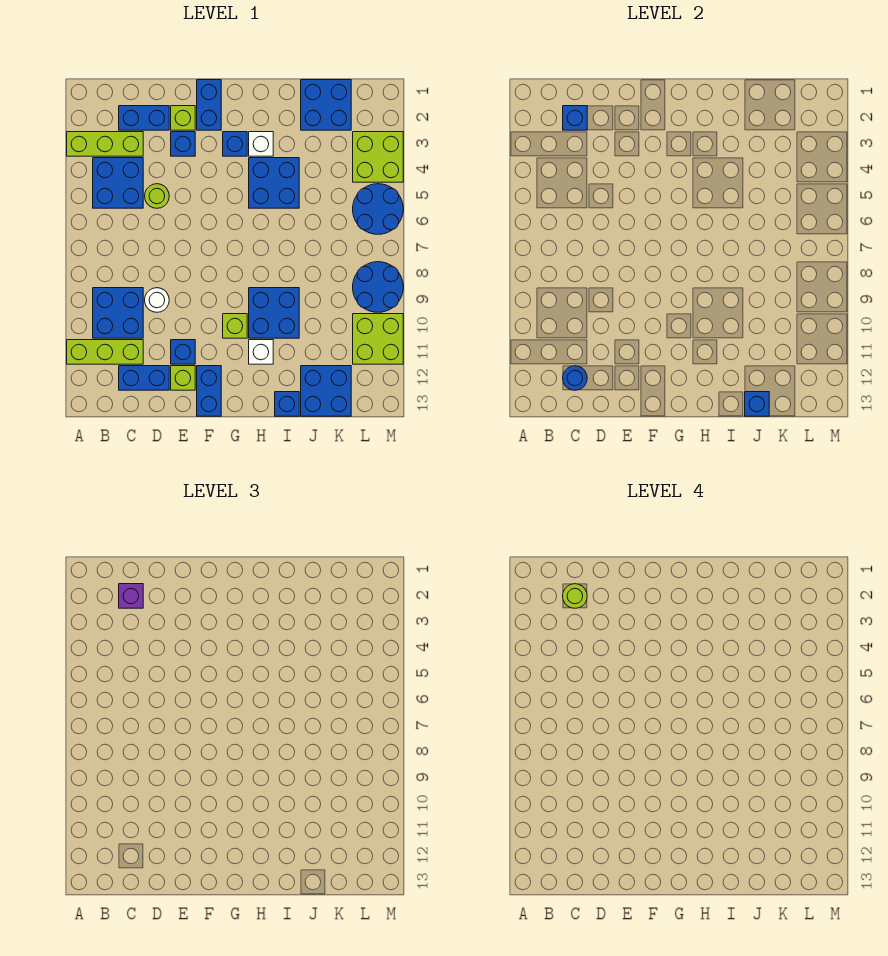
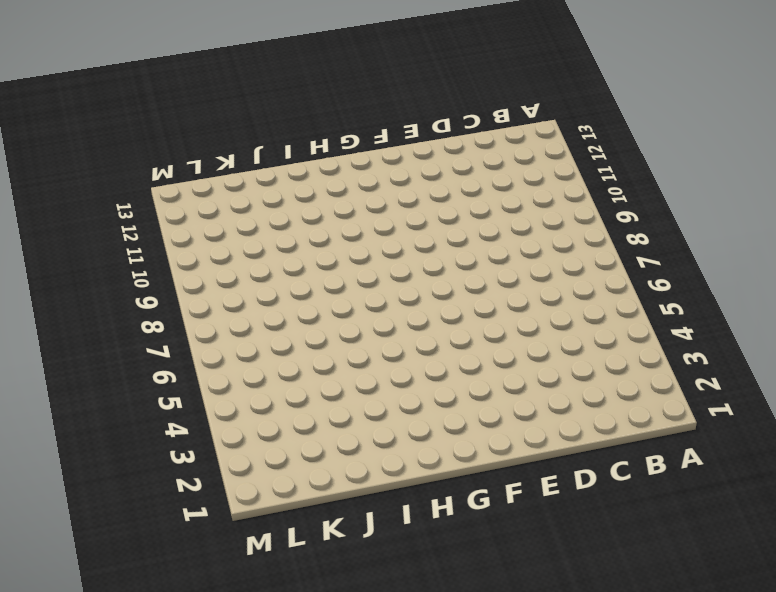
none -> lime brick A3:C3 level 1
none -> lime brick A11:C11 level 1
none -> blue brick B4:C5 level 1
none -> blue brick B9:C10 level 1

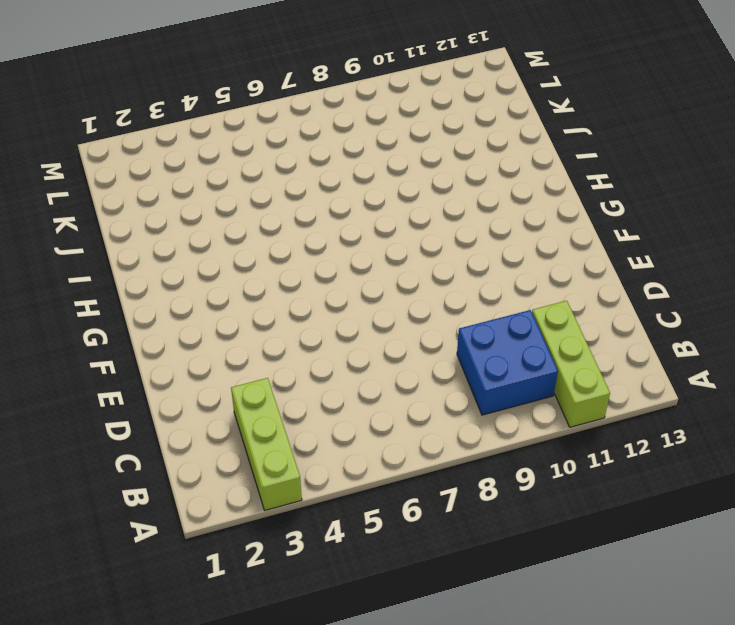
none -> blue brick B4:C5 level 1
none -> blue brick C2:D2 level 1
none -> blue brick C12:D12 level 1
none -> lime round brick D5 level 1

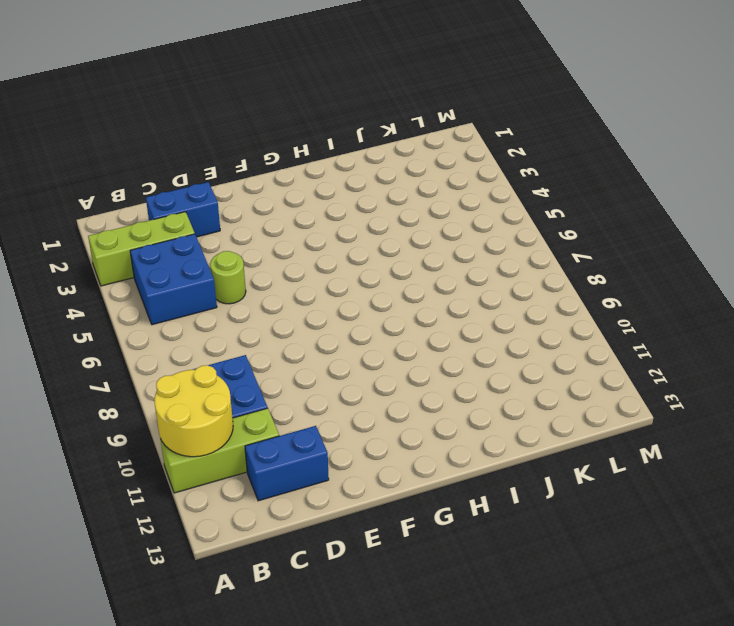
yellow round brick A10:B11 level 2 -> none
none -> white round brick D9 level 1
none -> lime brick E2 level 1
none -> blue brick E3 level 1
none -> blue brick E11 level 1

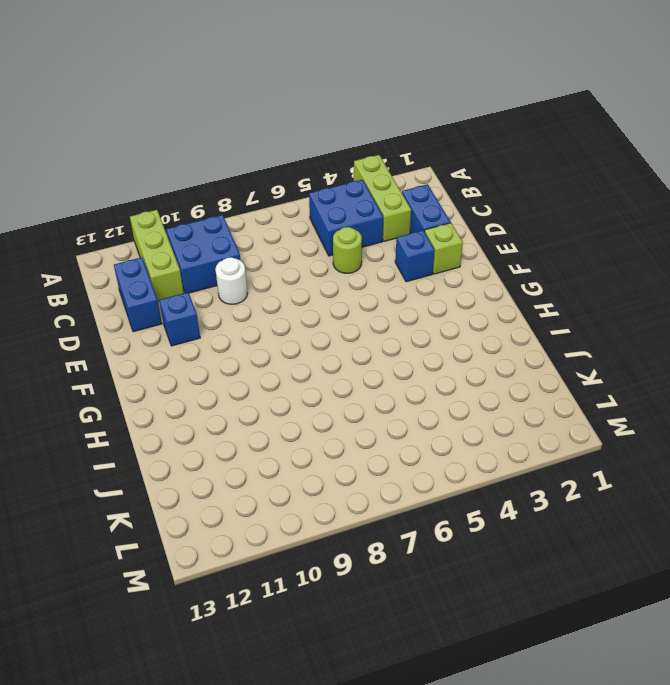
none -> lime brick E12 level 1
none -> blue brick F1:F2 level 1
none -> blue brick F12:F13 level 1
none -> blue brick G3 level 1

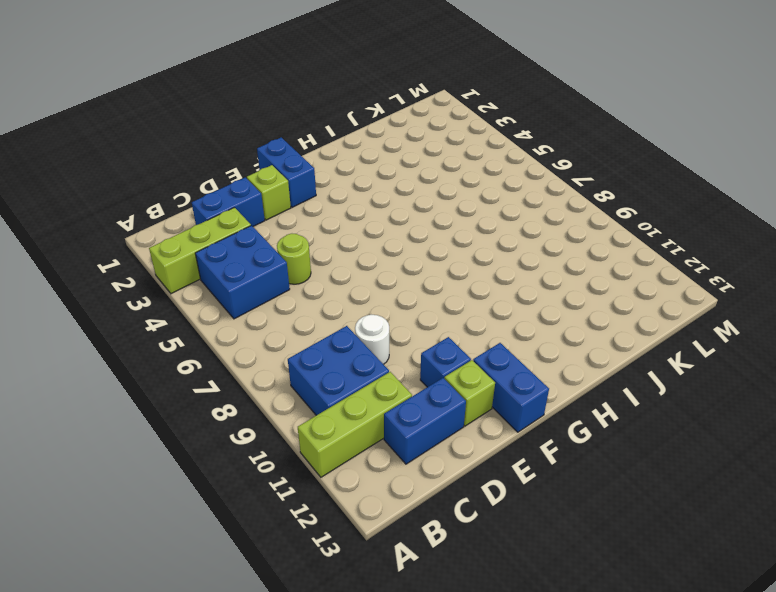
none -> blue brick E3 level 1
none -> blue brick G3 level 1
none -> lime brick G10 level 1
none -> white brick H3 level 1

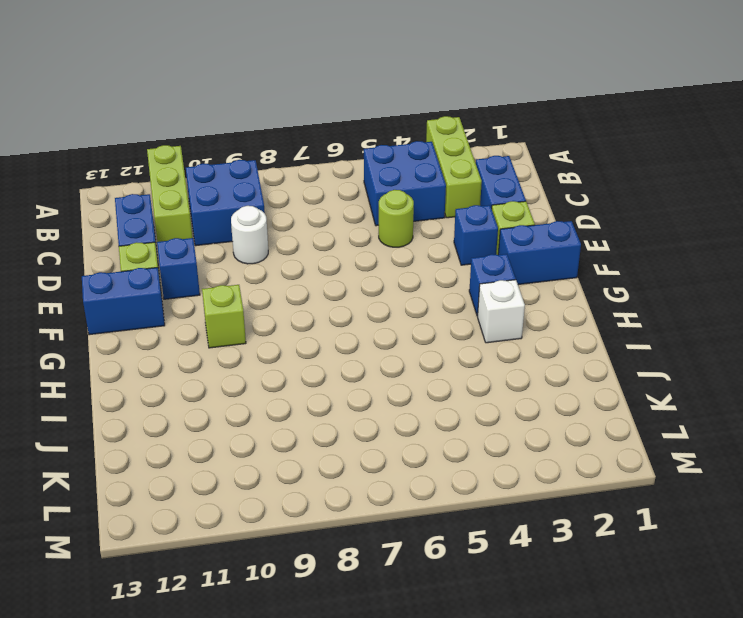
none -> blue brick H4:I5 level 1
none -> blue brick H9:I10 level 1
none -> white brick H11 level 1
none -> blue brick I13 level 1

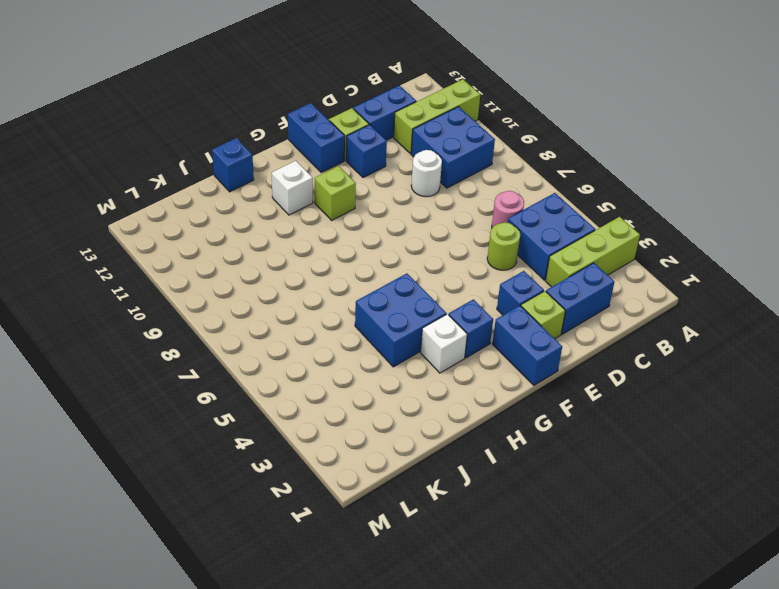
pink round brick C6 level 1 -> none
none -> blue brick H9:I10 level 1
none -> blue brick J1:K2 level 1
none -> blue brick J12:K13 level 1
none -> lime brick L3:M4 level 1

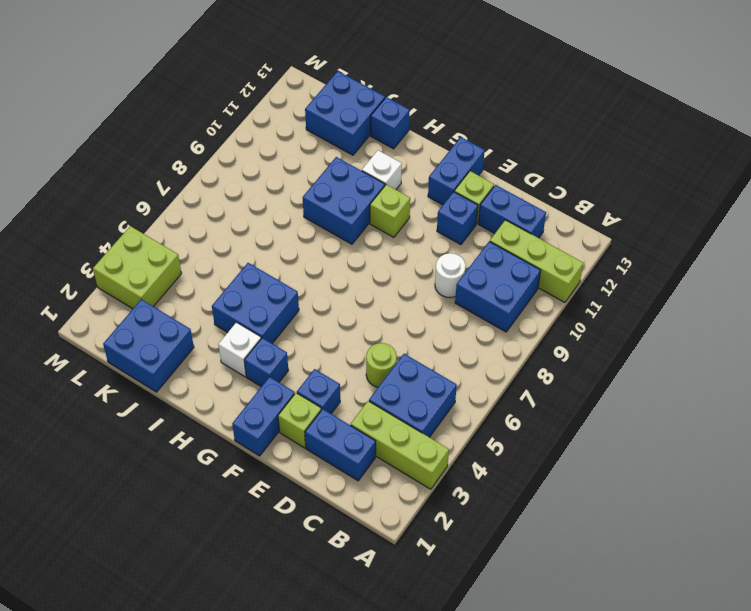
none -> blue round brick L5:M6 level 1
none -> blue round brick L8:M9 level 1
none -> lime brick L10:M11 level 1
none -> blue brick C2 level 2

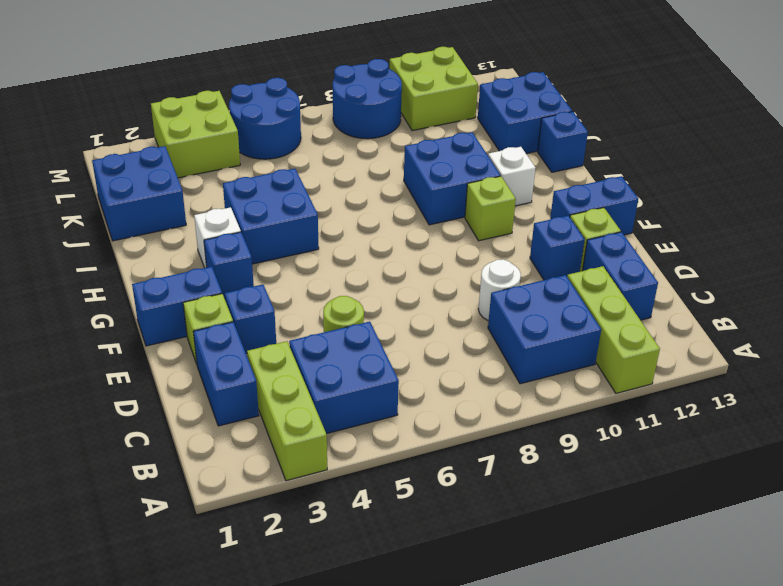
none -> blue brick C2 level 2
none -> blue round brick C12 level 2
none -> blue brick J13 level 2
none -> purple brick C2 level 3

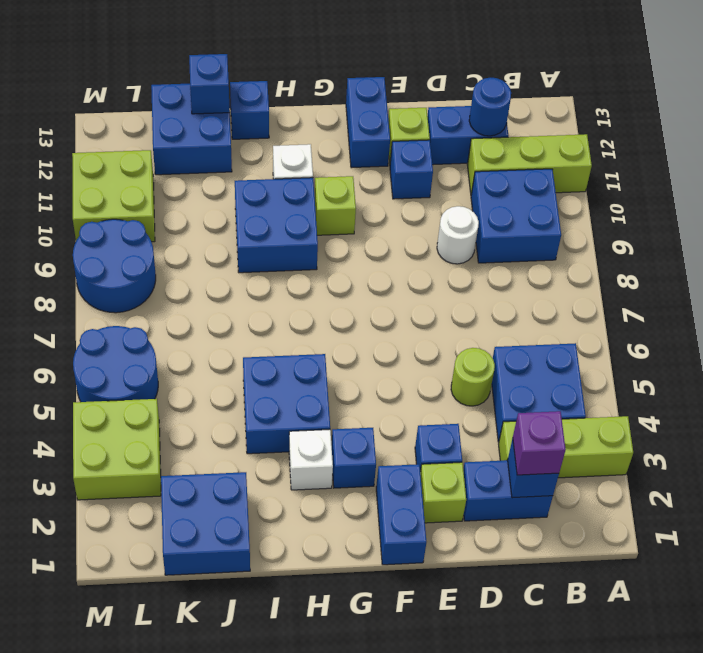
none -> lime round brick C2 level 4

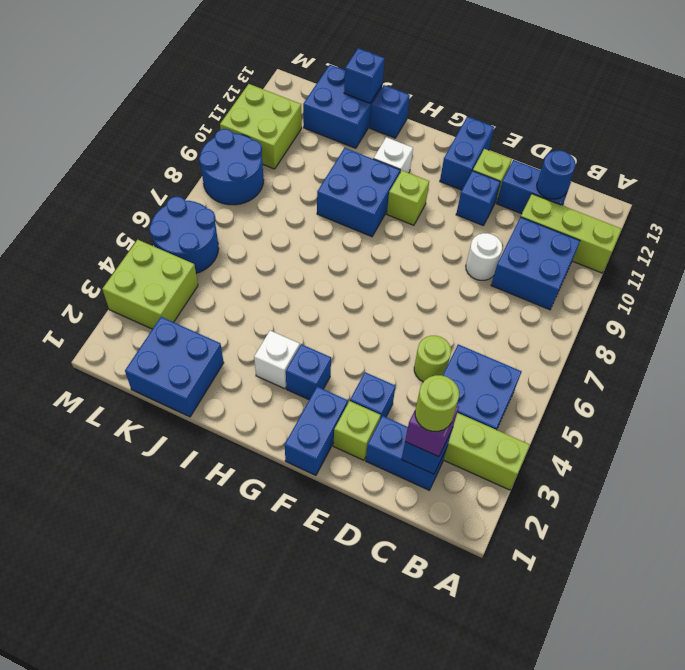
none -> blue brick H4:I5 level 1

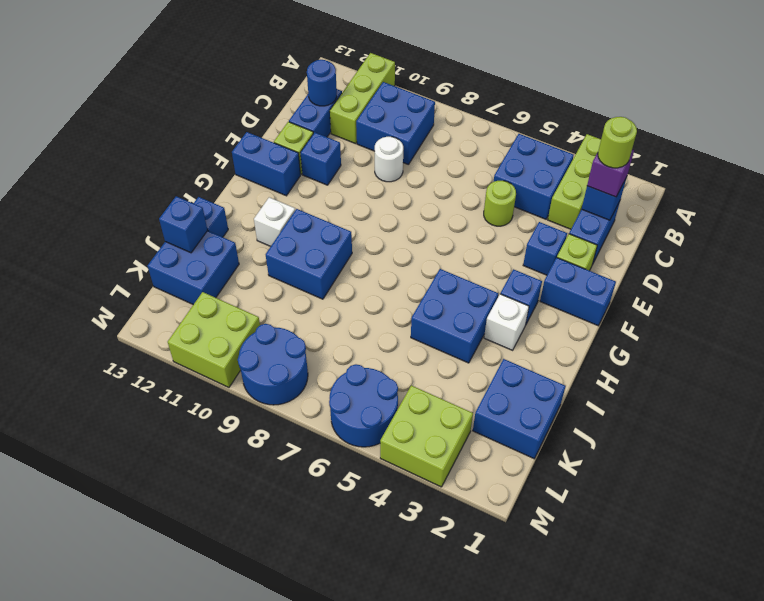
none -> lime brick G10 level 1

